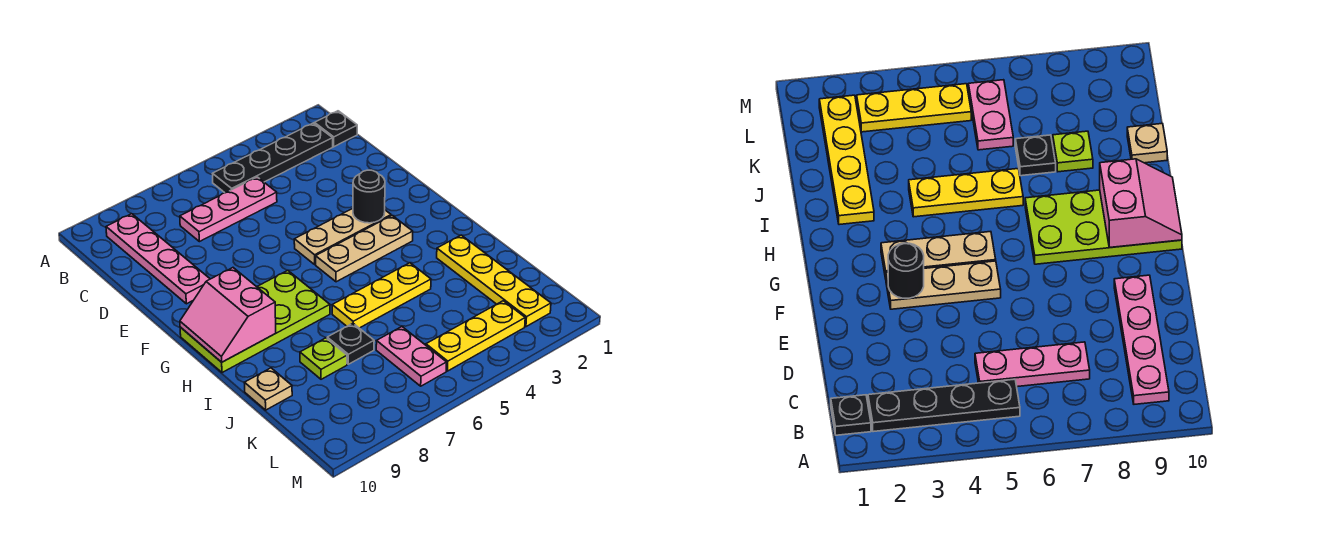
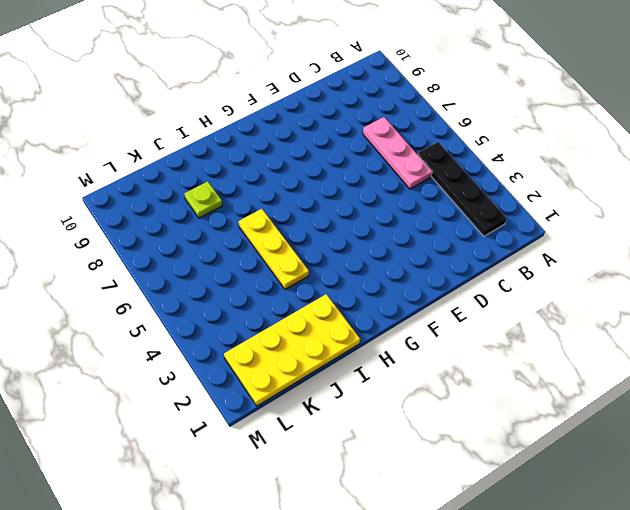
yellow plate I1:L2 level 1 -> yellow plate I2:L2 level 1
none -> black plate B1 level 1
none -> pink plate B9:E9 level 1
none -> tan plate F3:F5 level 1

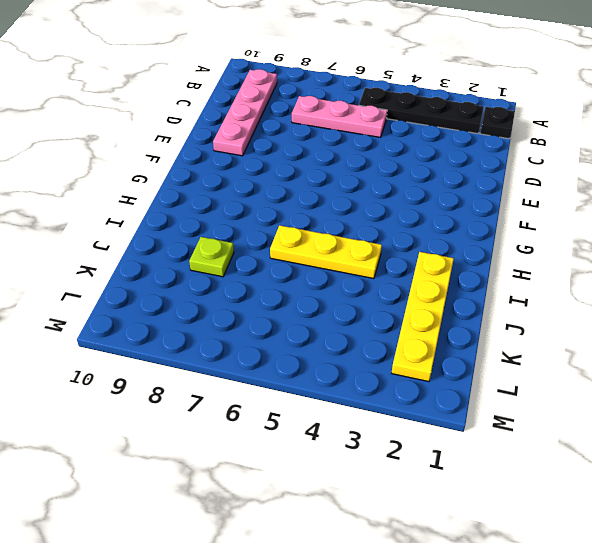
none -> tan plate F3:F5 level 1
none -> tan plate G3:G5 level 1
none -> lime plate G7:H10 level 1

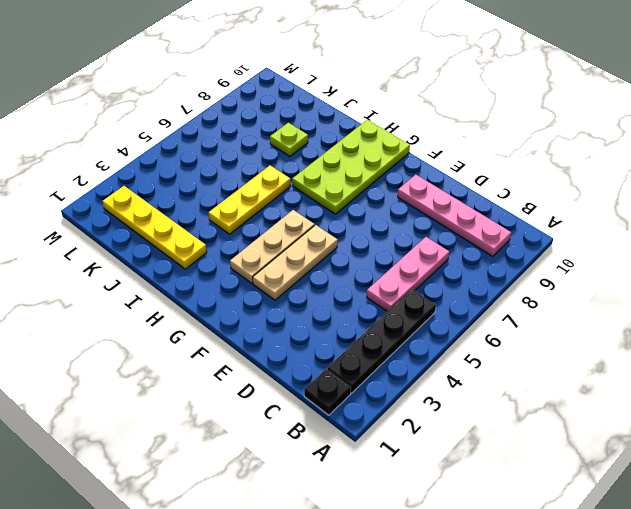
none -> black plate J7 level 1
none -> tan plate J10 level 1
none -> pink plate K6:L6 level 1

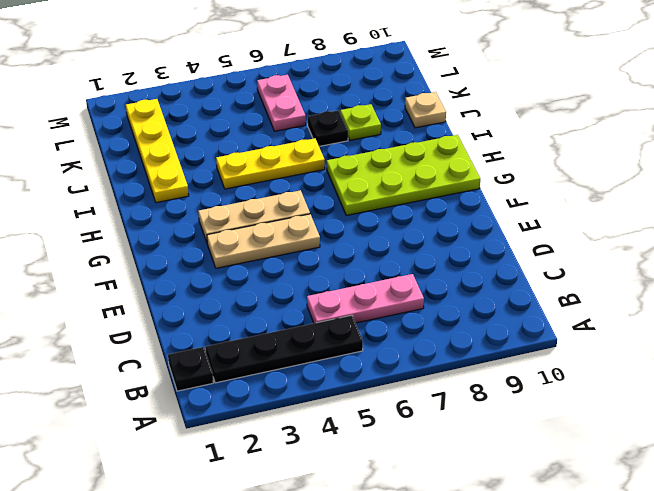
none -> pink plate B9:E9 level 1
none -> yellow plate L3:L5 level 1
none -> black round brick F3 level 2

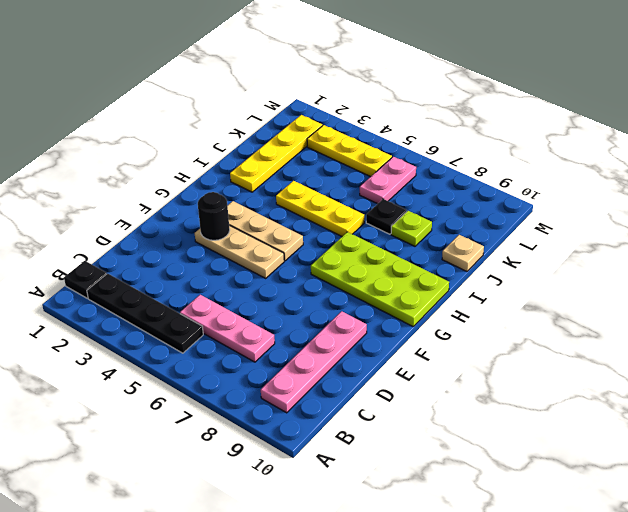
none -> pink slope G9:H10 level 2 top 9

